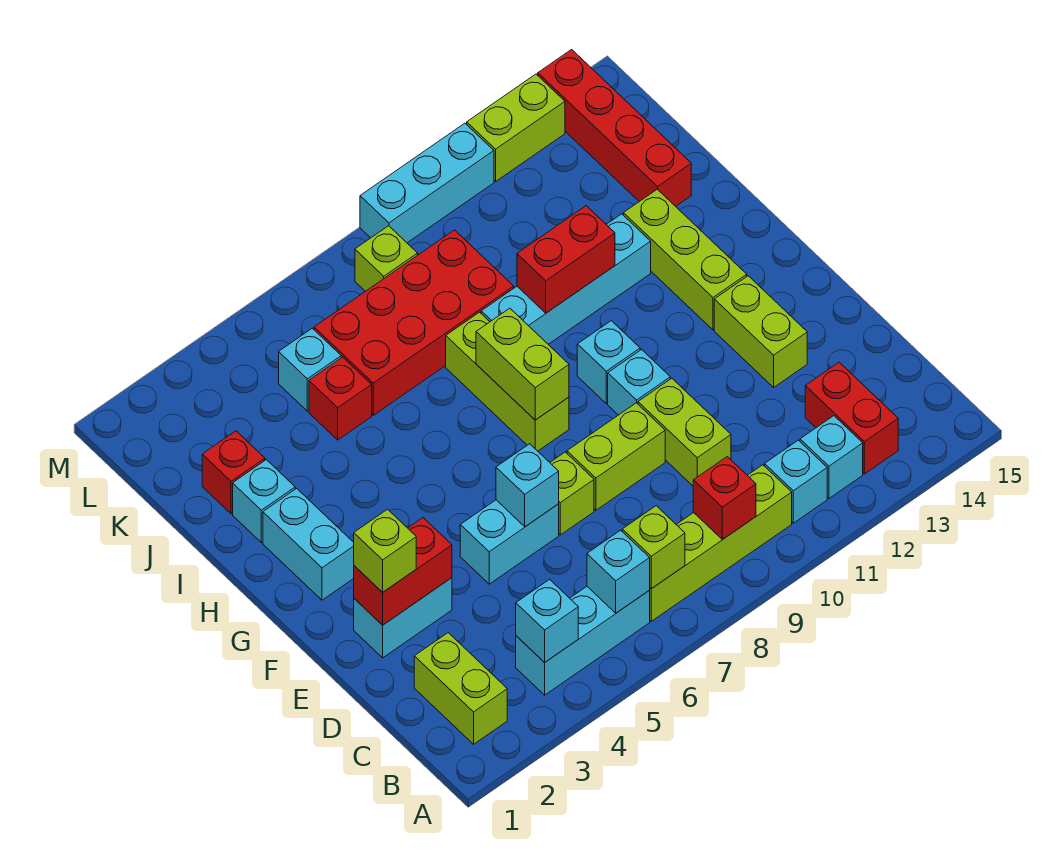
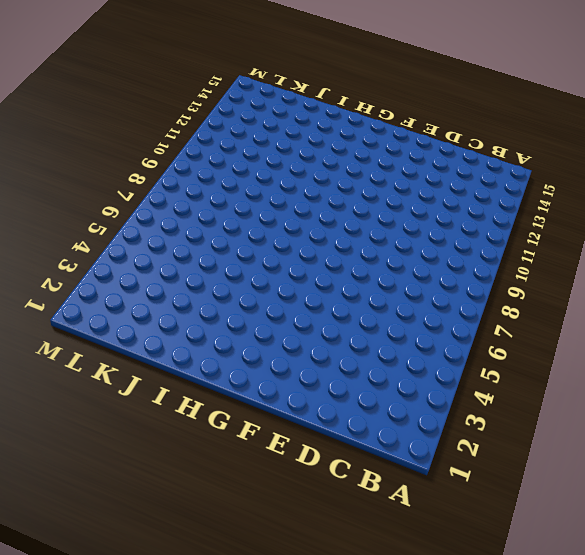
none -> lime brick B2:C2 level 1
none -> cyan brick B4:B6 level 1
none -> lime brick B7:B10 level 1
none -> cyan brick B11 level 1

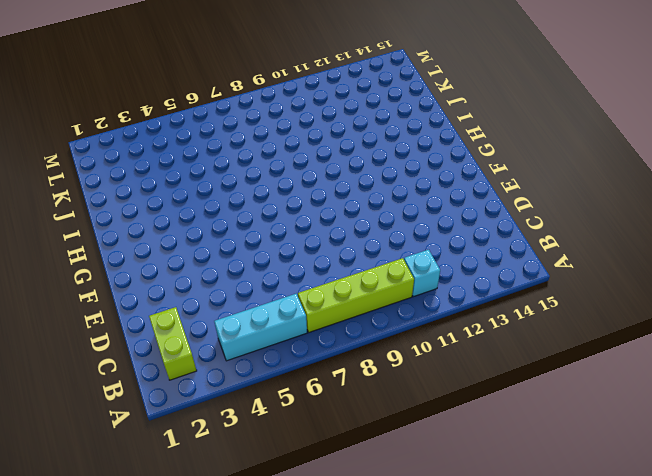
none -> cyan brick B12 level 1
none -> red brick B13:C13 level 1
none -> lime brick D10:E10 level 1
none -> cyan brick E2:E3 level 1

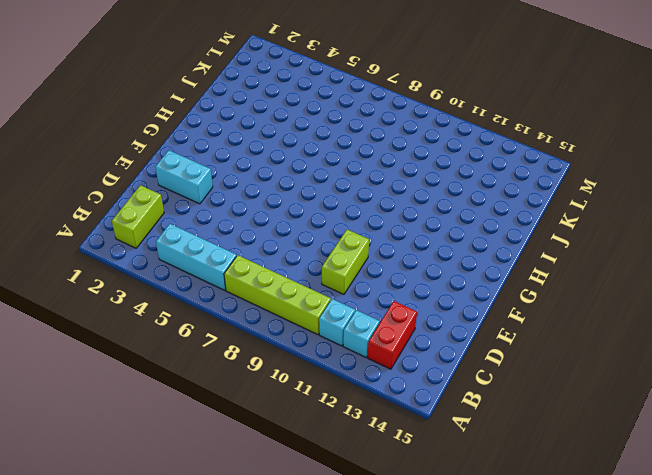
none -> cyan brick E5:E6 level 1
none -> lime brick E7 level 1
none -> lime brick E8:E9 level 1
none -> lime brick E13:F13 level 1

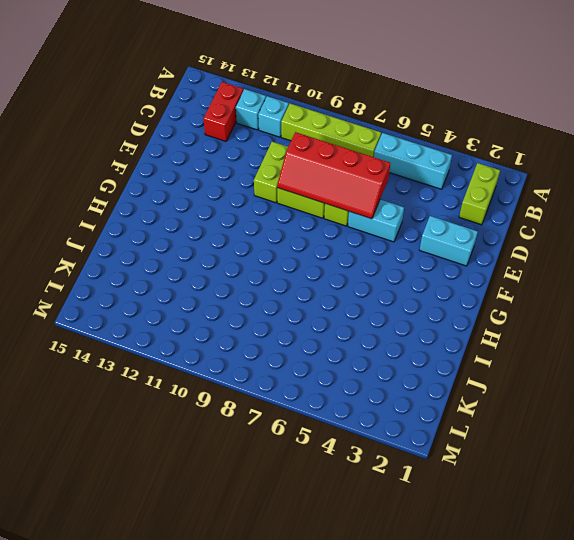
red slope D6:E9 level 2 top D -> cyan brick E6 level 2
none -> lime brick E13:F13 level 1
none -> cyan brick F10 level 1
none -> cyan brick G2:H2 level 1
none -> lime brick G8:I8 level 1

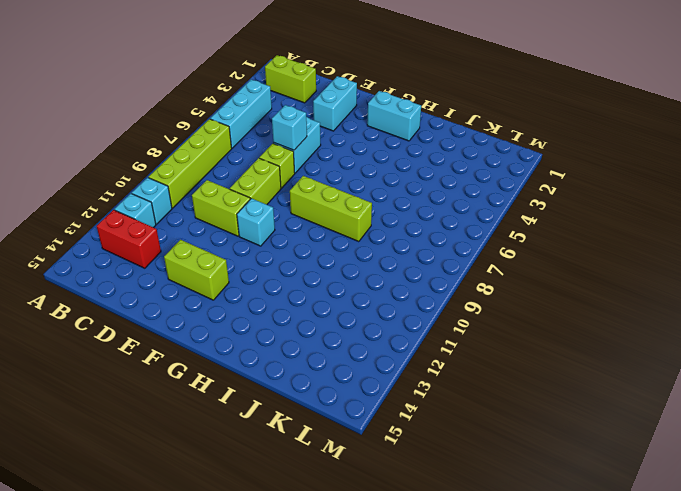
none -> cyan brick G10 level 1
none -> lime brick G13:I13 level 1
none -> cyan brick I2 level 1
none -> cyan brick I9:I12 level 1

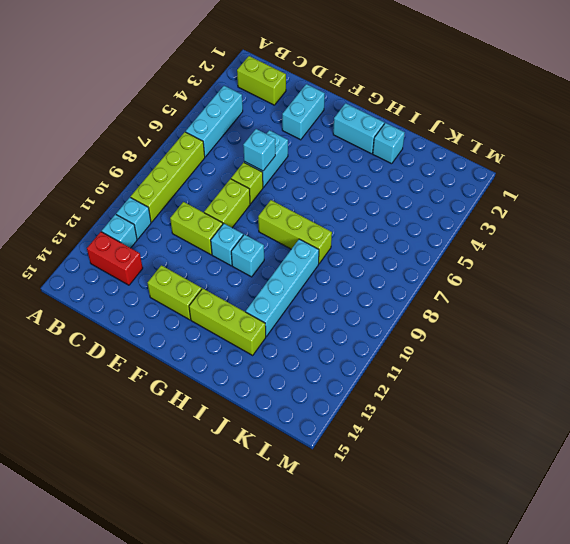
none -> red brick J2 level 1
none -> red brick J5 level 1
none -> red brick J6:K9 level 1
none -> red brick J14:M14 level 1

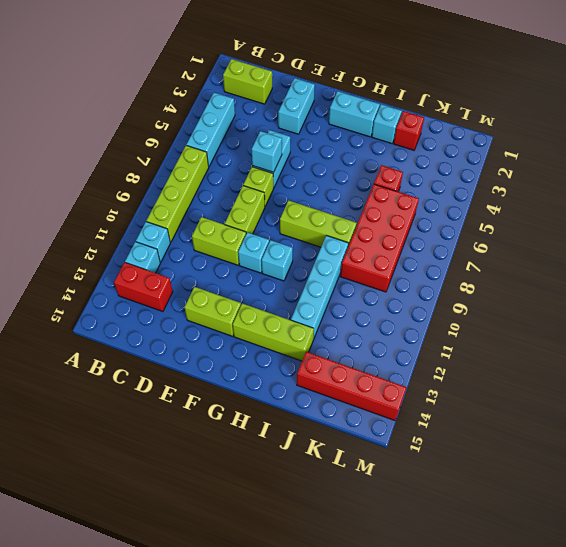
none -> cyan brick K5 level 1
none -> lime brick L8 level 1
none -> cyan brick M9:M11 level 1
none -> lime brick M12:M13 level 1

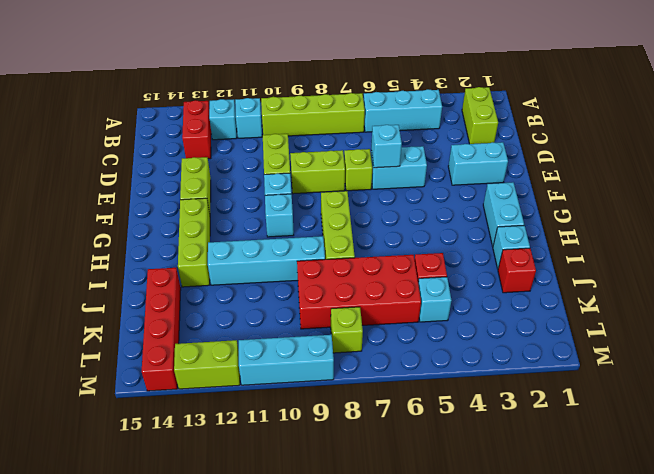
none -> cyan brick B4 level 2
none -> cyan brick B6 level 2
none -> lime brick B7 level 2
none -> red brick B9 level 2

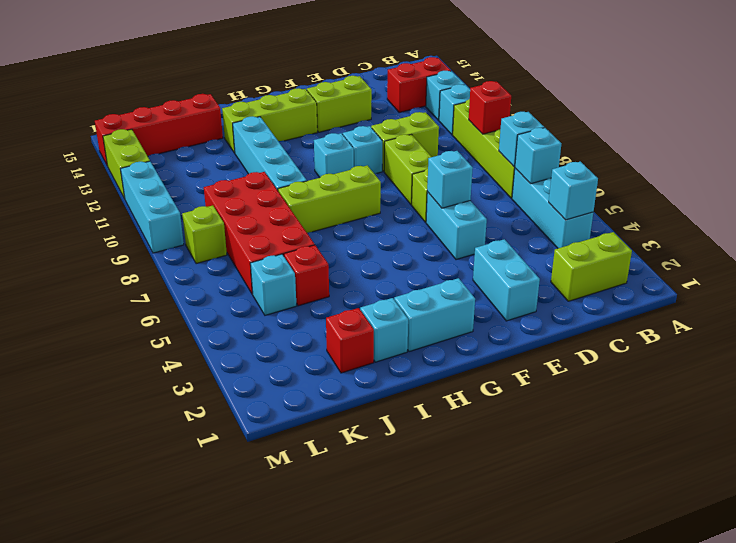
cyan brick B7 level 2 -> lime brick B7 level 2
none -> red brick E2:E3 level 2
none -> lime brick G8:H8 level 2
none -> red brick I10:I11 level 2
none -> lime brick E2 level 3

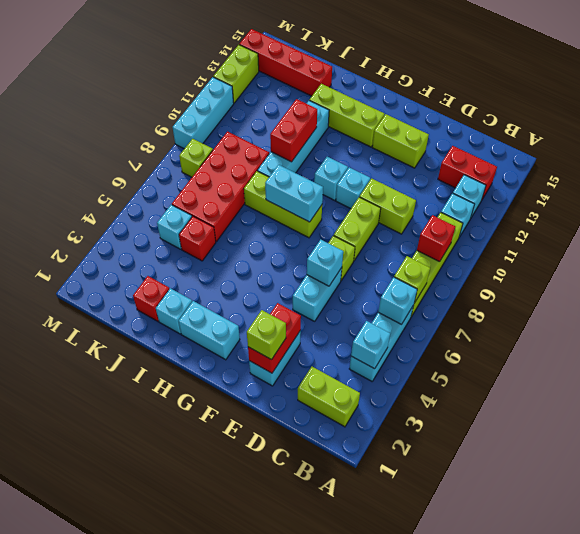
cyan brick G8:H8 level 2 -> lime brick G8:H8 level 2

